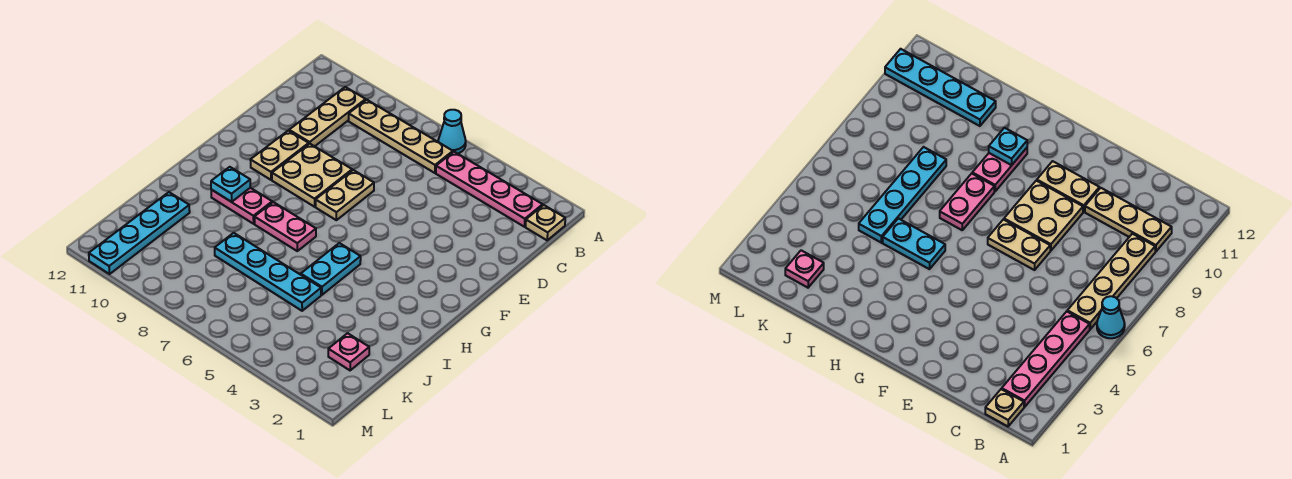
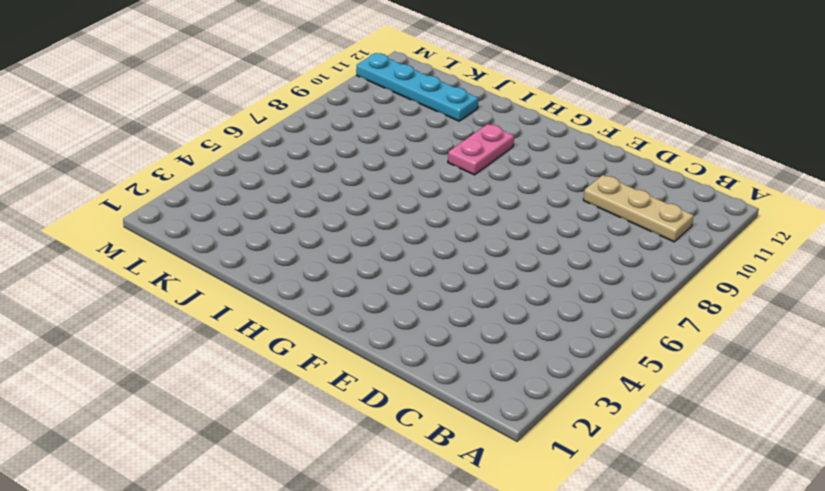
none -> cyan cone A6 level 1
none -> tan plate B1 level 1
none -> pink plate B2:B5 level 1

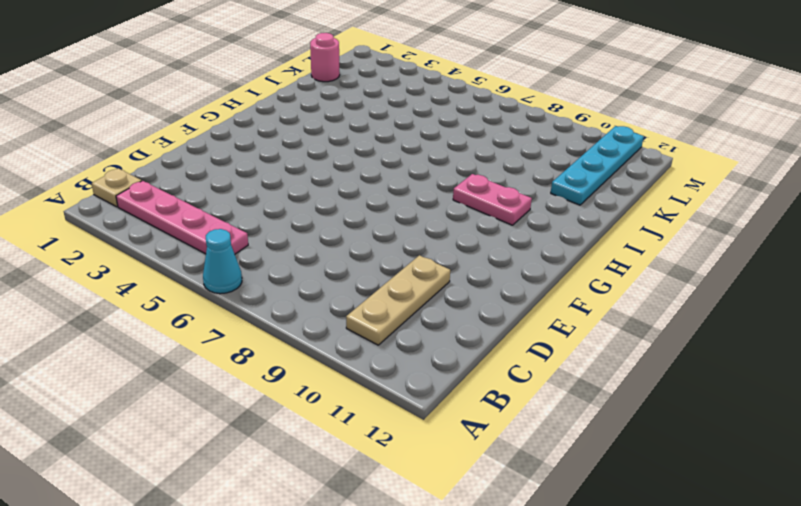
pink round brick K1 level 1 -> none
none -> tan plate B6:B9 level 1
none -> tan plate E7:F7 level 1
none -> tan plate E8:F9 level 1

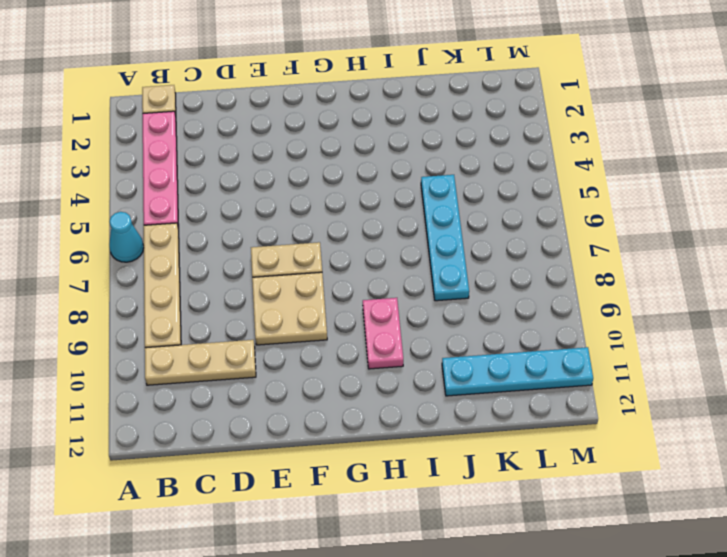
none -> tan plate E10:F10 level 1
none -> cyan plate H5:I5 level 1
none -> pink plate H7:H8 level 1

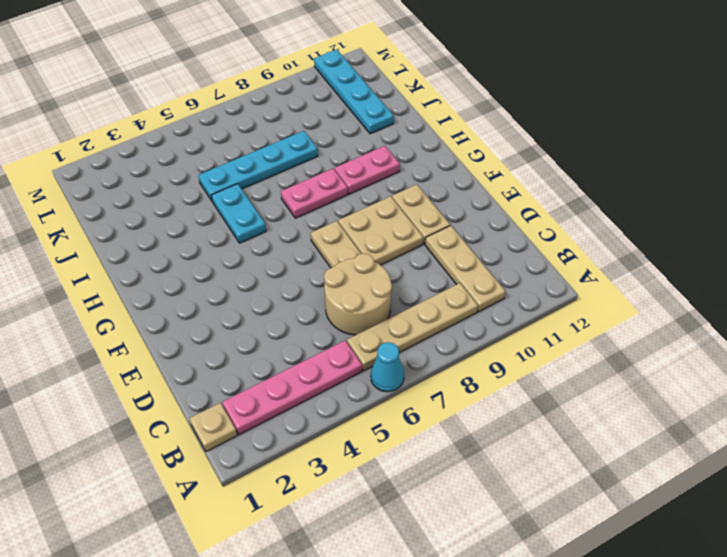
tan round brick C6:D7 level 1 -> none
none -> pink plate K2 level 1
none -> cyan plate H10 level 2

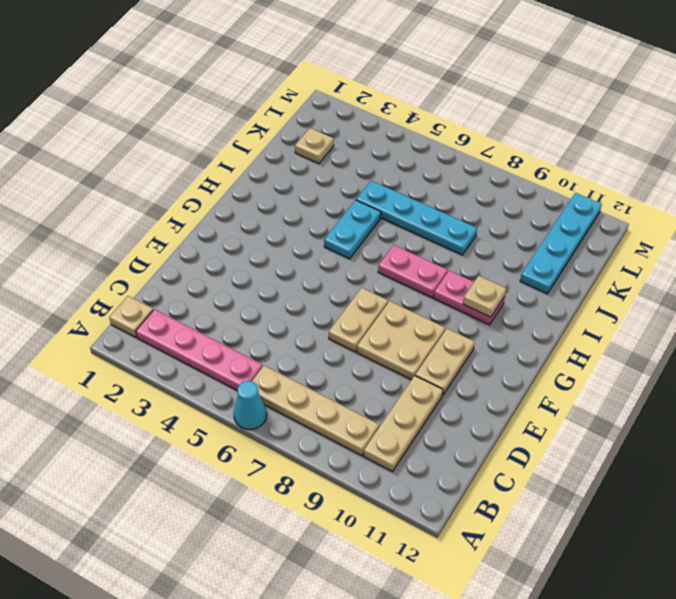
tan plate H10 level 2 -> cyan plate H10 level 2
tan plate K2 level 1 -> pink plate K2 level 1

